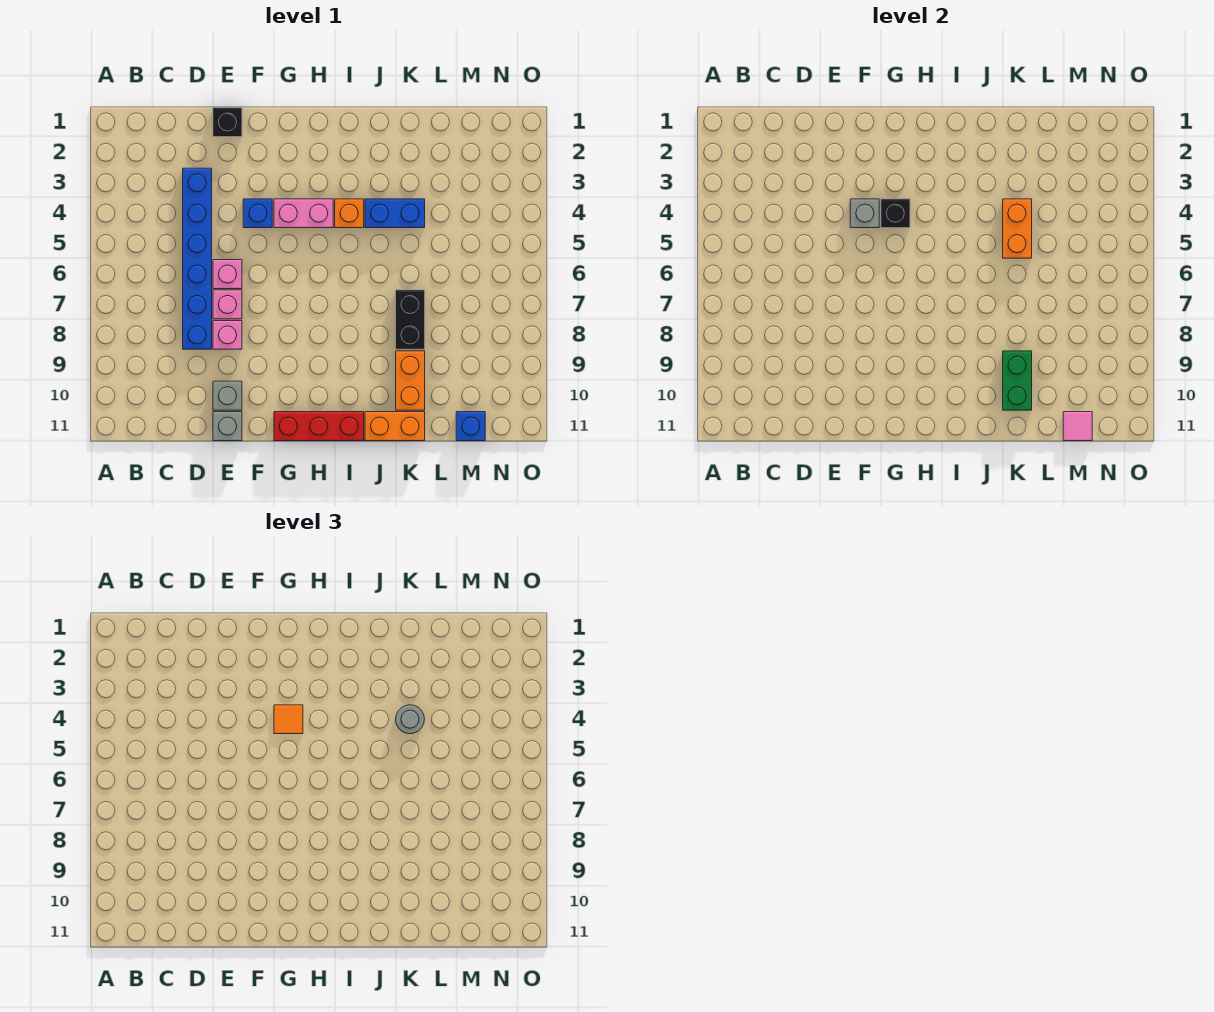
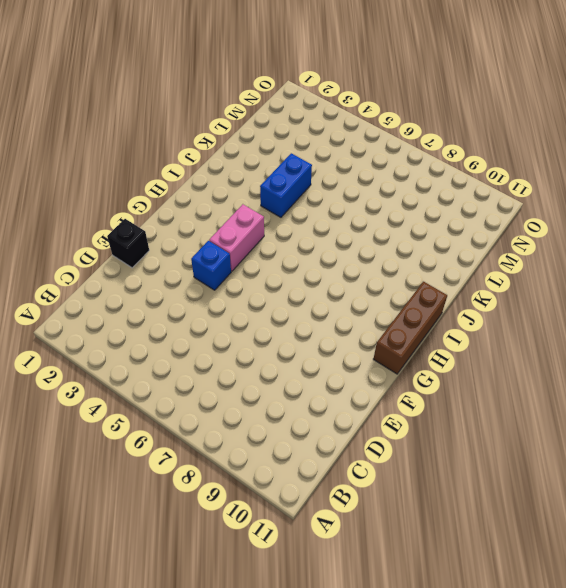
brown brick G11:I11 level 1 -> red brick G11:I11 level 1
none -> blue brick D3:D8 level 1
none -> pink brick E6 level 1
none -> pink brick E7 level 1

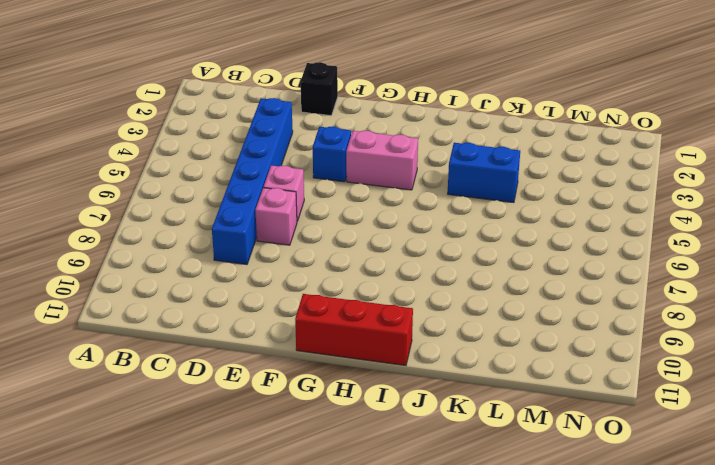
none -> pink brick E8 level 1
none -> grey brick E10 level 1
none -> grey brick E11 level 1

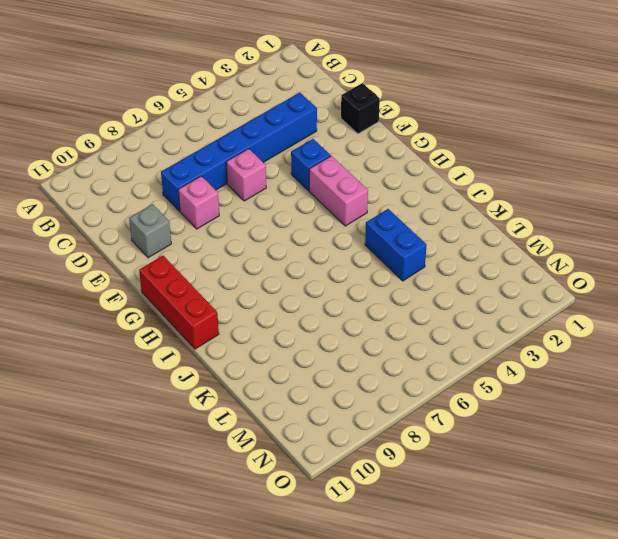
none -> pink brick E7 level 1
none -> grey brick E11 level 1
none -> orange brick I4 level 1

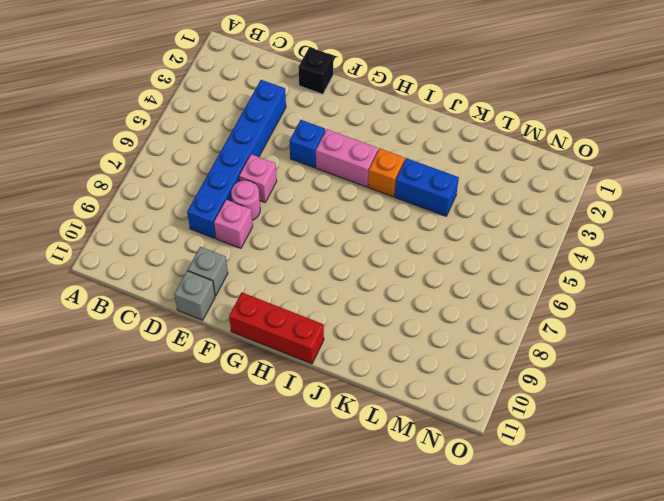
pink round brick E7 level 1 -> pink brick E7 level 1
none -> orange brick J11:K11 level 1
none -> black brick K7:K8 level 1
none -> orange brick K9:K10 level 1

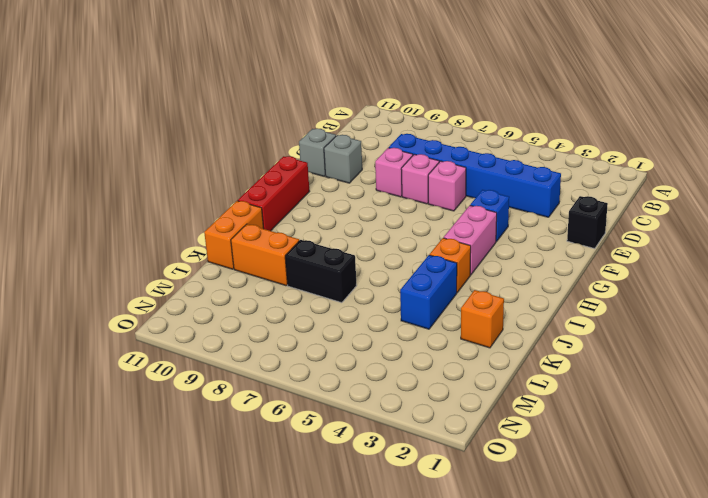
orange brick K2 level 1 -> none
none -> blue brick M11 level 1
none -> grey brick F4 level 2
none -> black brick G4 level 2

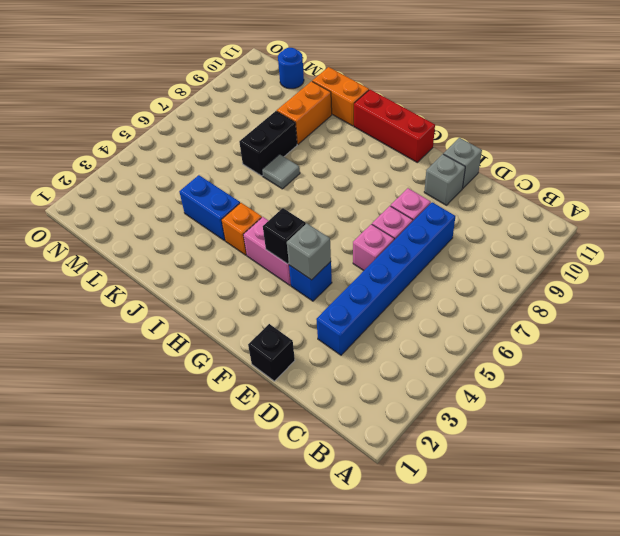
grey tile J7 level 1 -> none
blue round brick M11 level 1 -> blue brick M11 level 1
none -> orange brick K4:K5 level 2
none -> green brick K9:K10 level 2
none -> pink tile M11 level 2

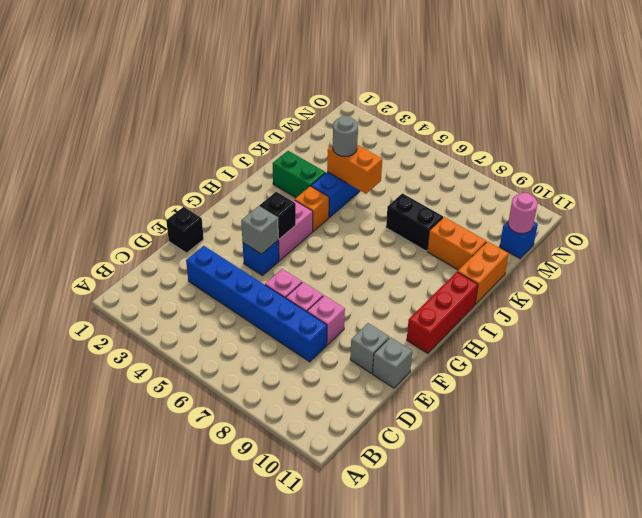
green brick J2:J3 level 1 -> green brick K9:K10 level 2
pink round brick M11 level 2 -> pink tile M11 level 2
none -> orange tile G4 level 3

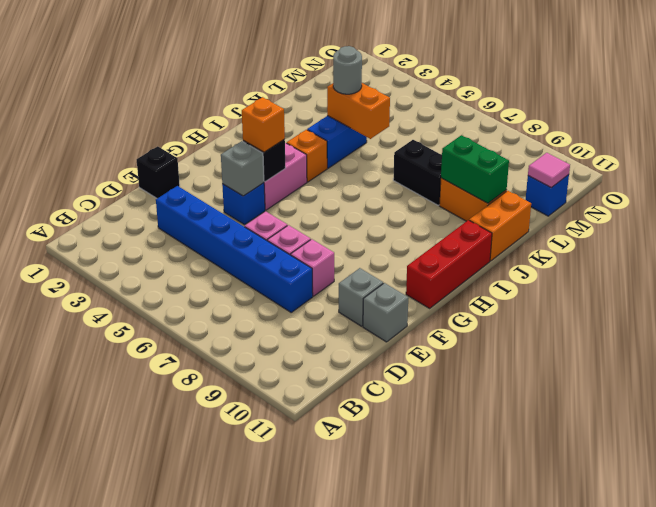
orange brick G4 level 3 -> orange tile G4 level 3

